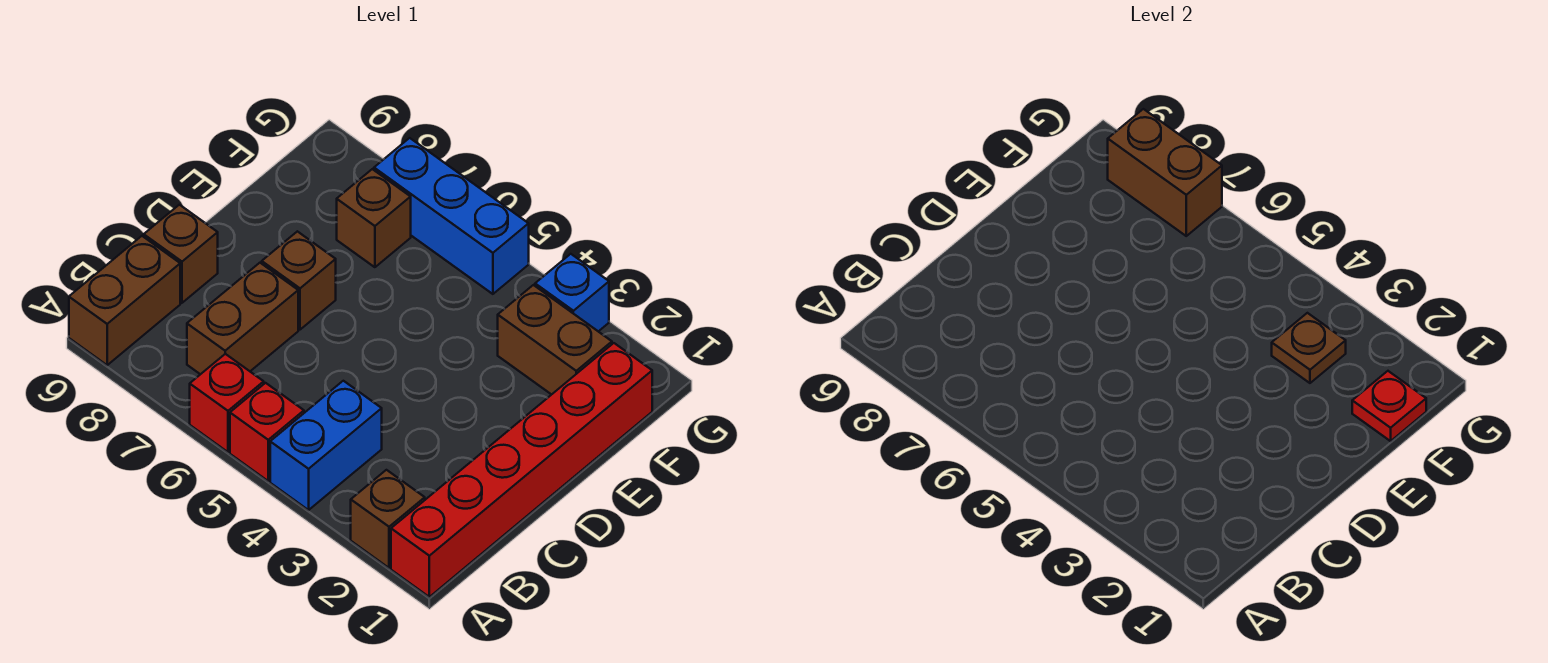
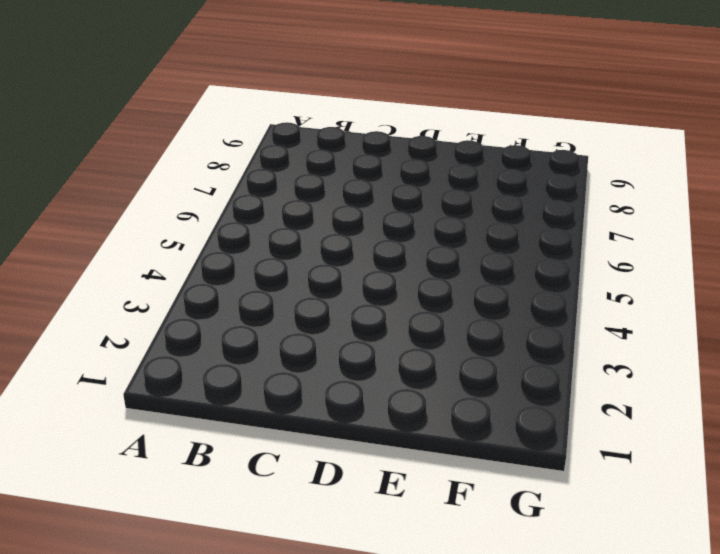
none -> red brick A1:F1 level 1
none -> brown brick A2 level 1
none -> blue brick A4:B4 level 1

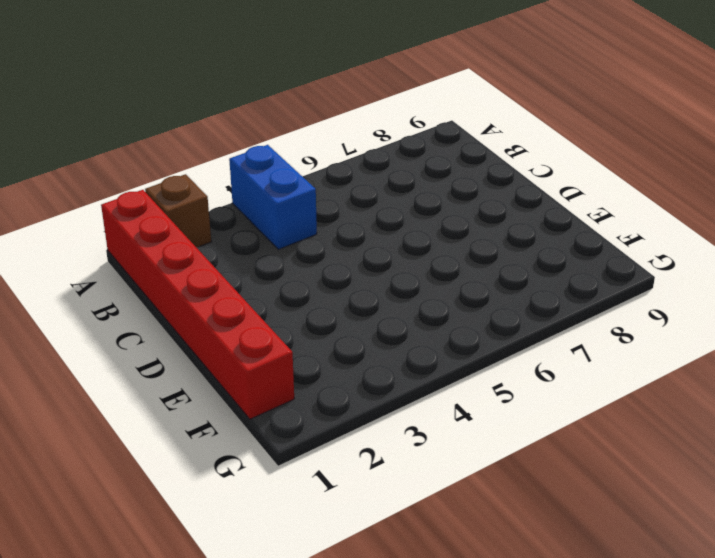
none -> red brick A5 level 1
none -> red brick A6 level 1
none -> brown brick A9:B9 level 1

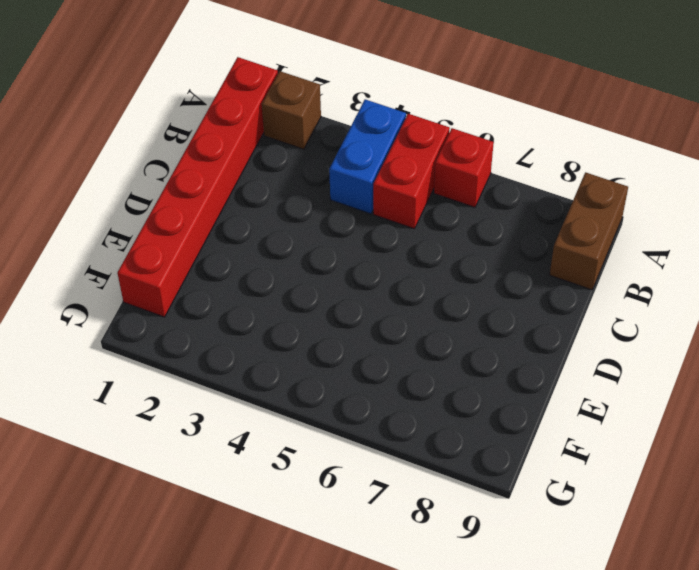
red brick A5:B5 level 1 -> red brick A5 level 1
none -> brown brick B7:C7 level 1
none -> brown brick C9 level 1
none -> brown brick D7 level 1

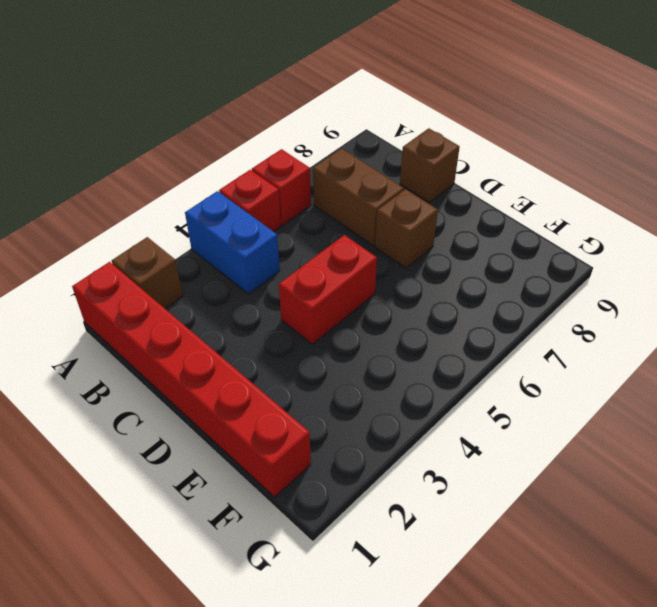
red brick D4:D5 level 1 -> none
none -> brown brick A9:B9 level 1
none -> brown brick F2:F3 level 1
none -> brown brick F7 level 1

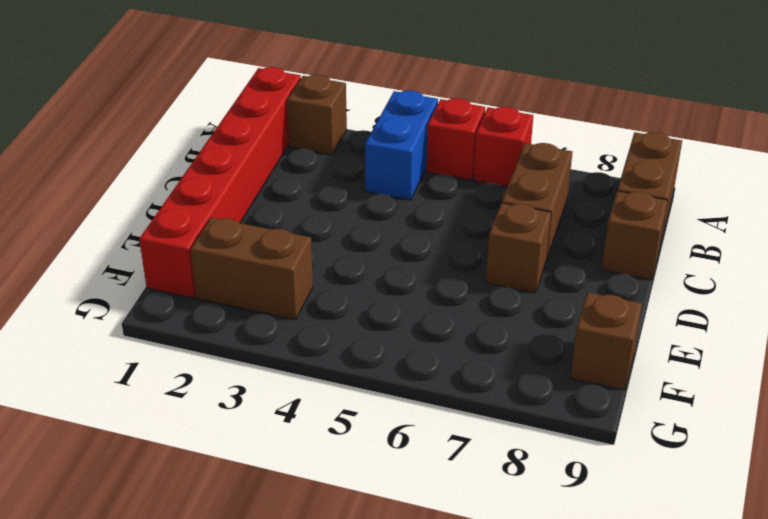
brown brick F9 level 1 -> brown brick F7 level 1
none -> blue brick G3 level 1
none -> blue brick G5:G7 level 1
none -> red plate F1 level 2

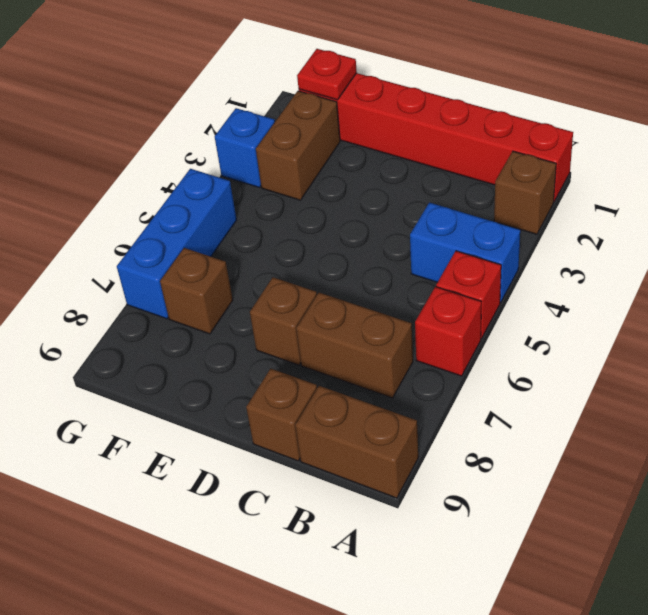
none -> brown plate F3 level 2
none -> brown brick G7:G8 level 2

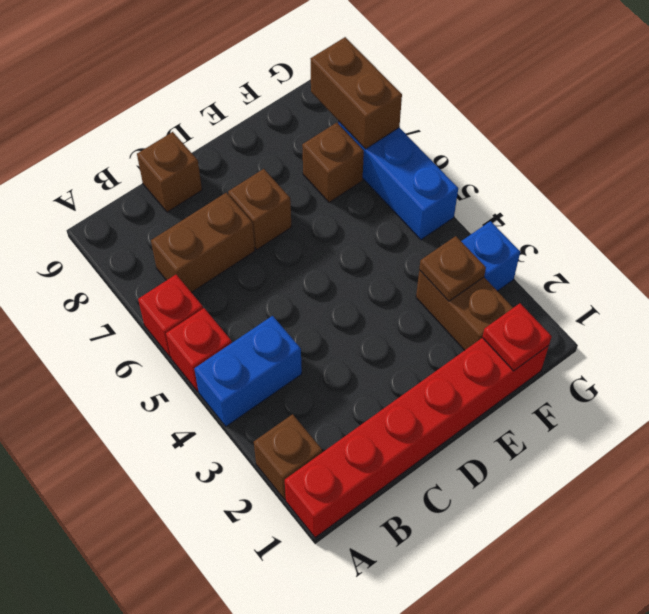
none -> brown brick A9:B9 level 1

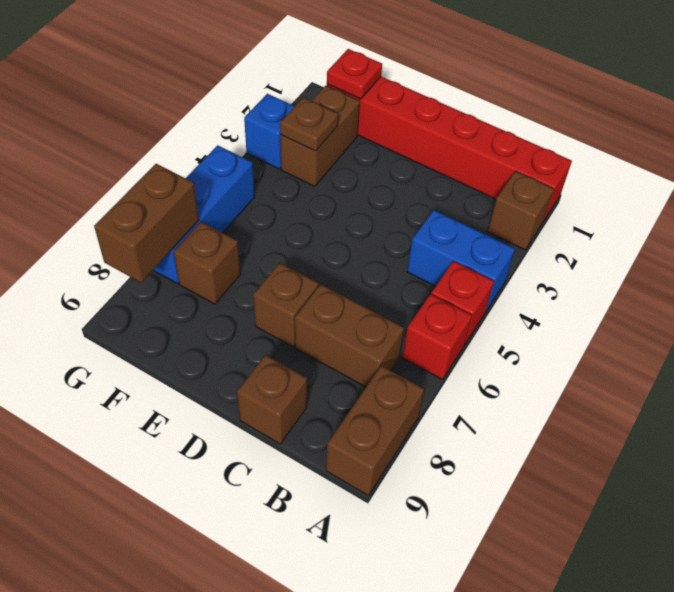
brown brick A8:A9 level 1 -> brown brick A9:B9 level 1

